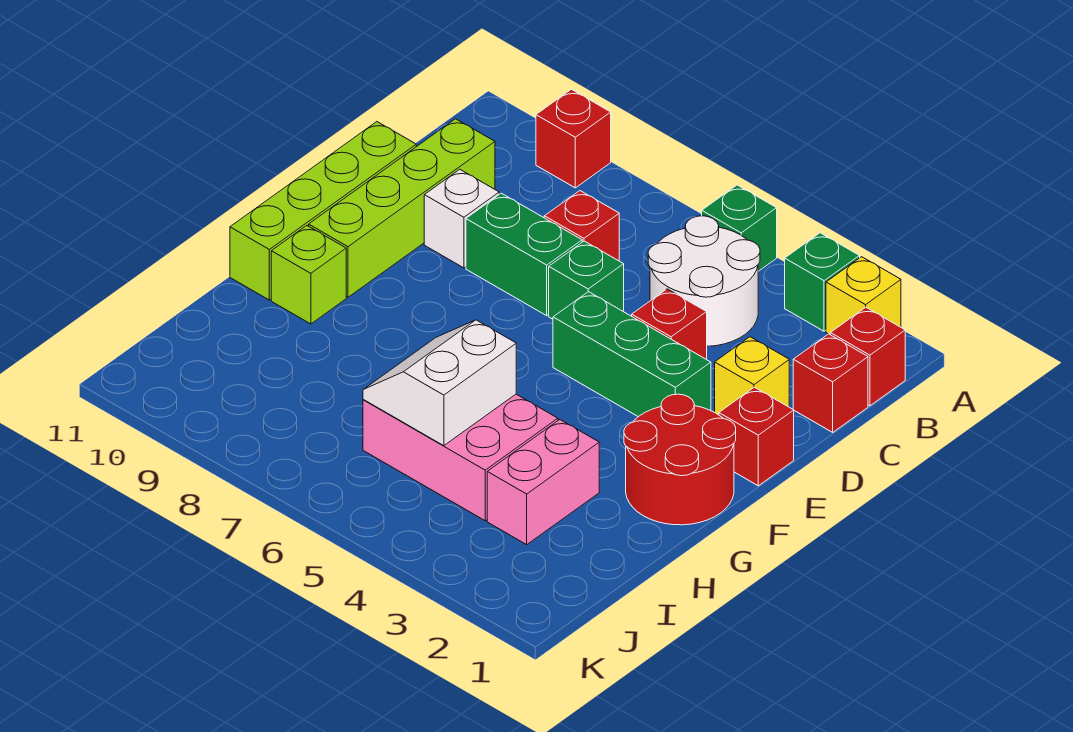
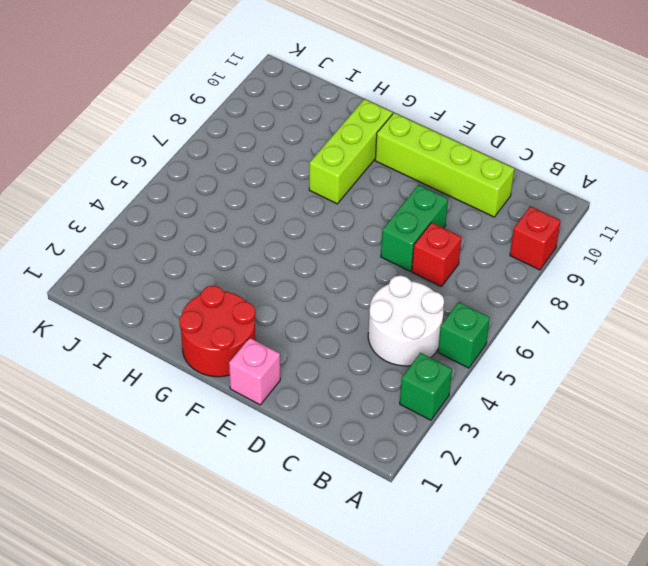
pink brick E1 level 1 -> red brick E1 level 1
lime brick G8:G10 level 1 -> lime brick G10 level 1
none -> yellow brick A2 level 1
none -> red brick B1 level 1
none -> red brick C1 level 1

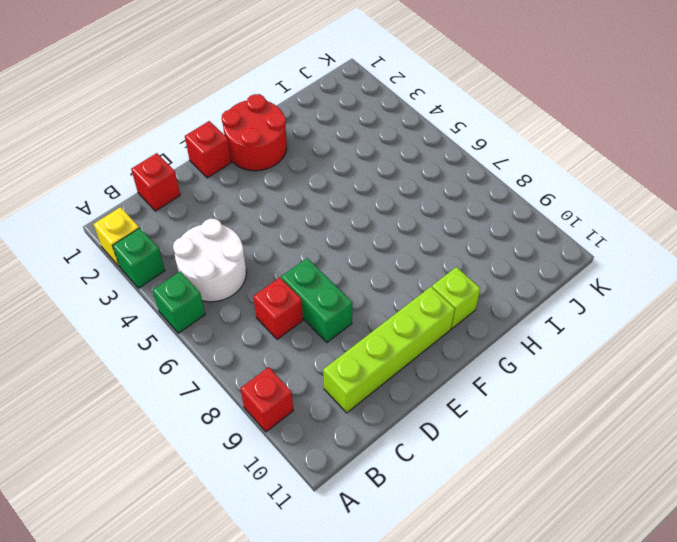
none -> red brick B1 level 1
none -> yellow brick D2 level 1
none -> red brick D4 level 1

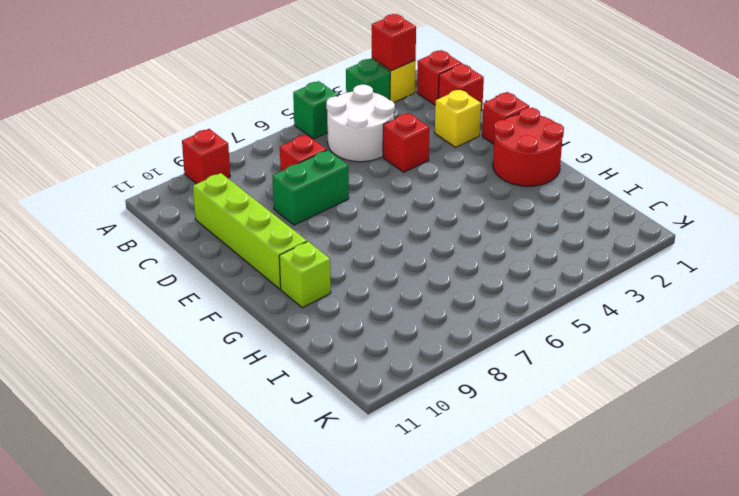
red brick A2 level 2 -> none
none -> green brick D6 level 1
none -> white brick D9 level 1
none -> lime brick D11:G11 level 1

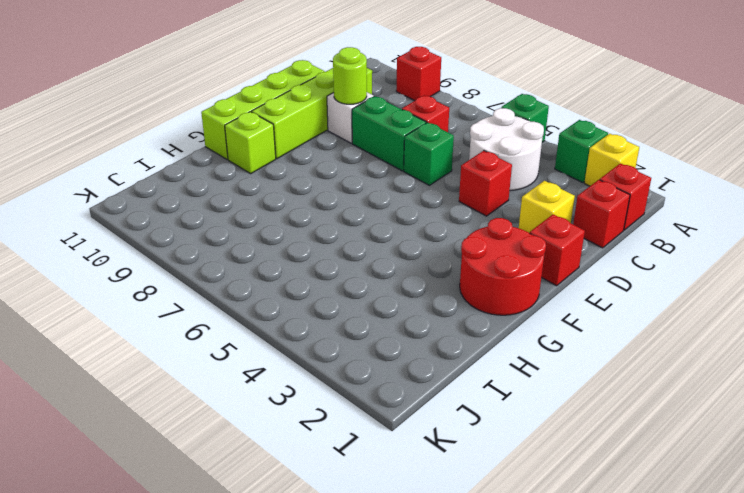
lime round brick D9 level 2 -> none
none -> green brick E3:E5 level 1
none -> pink brick H3:I3 level 1
none -> pink brick H4:I6 level 1

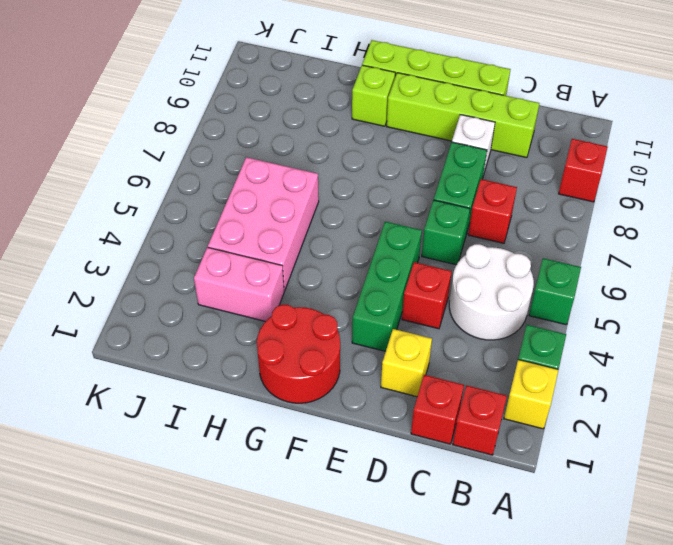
none -> red brick E1 level 1
none -> white slope H5:I6 level 2 top 5

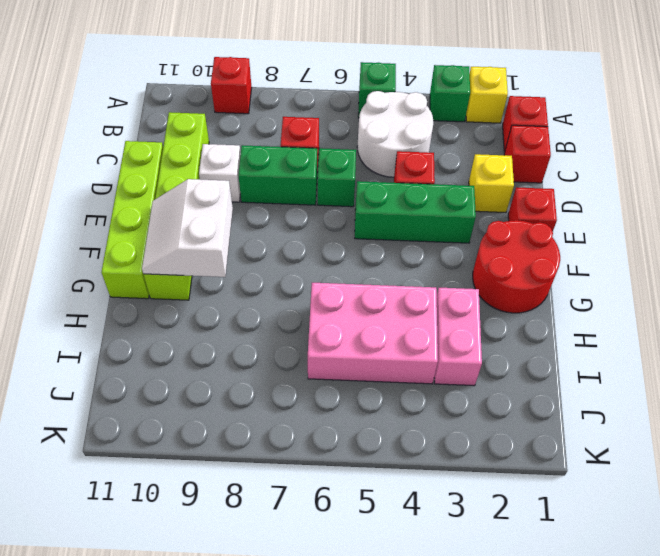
white slope F9:G10 level 2 top 9 -> white slope H5:I6 level 2 top 5

